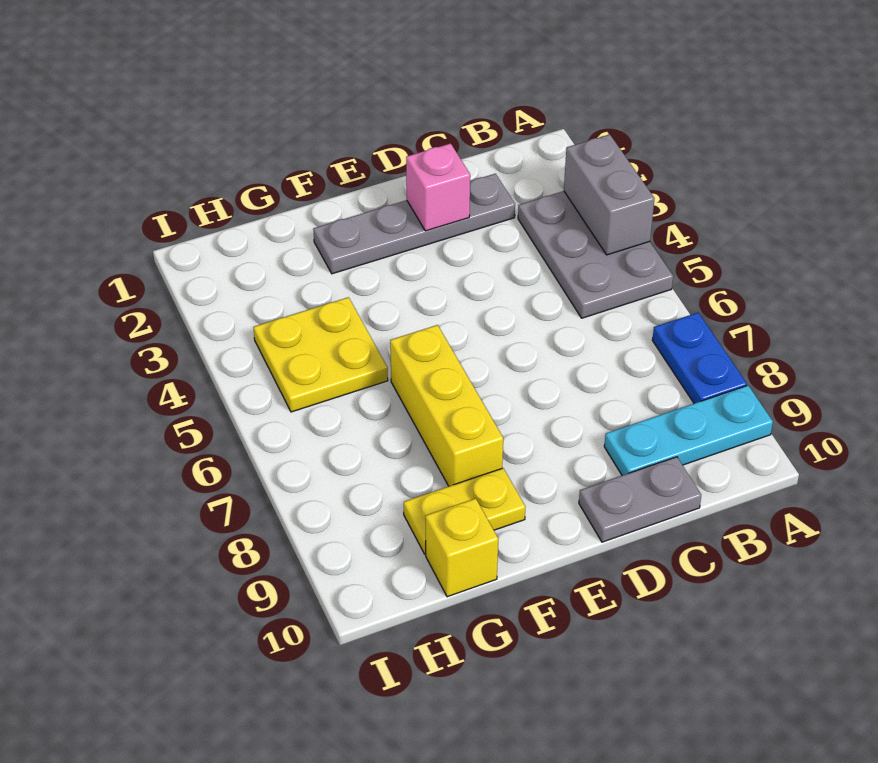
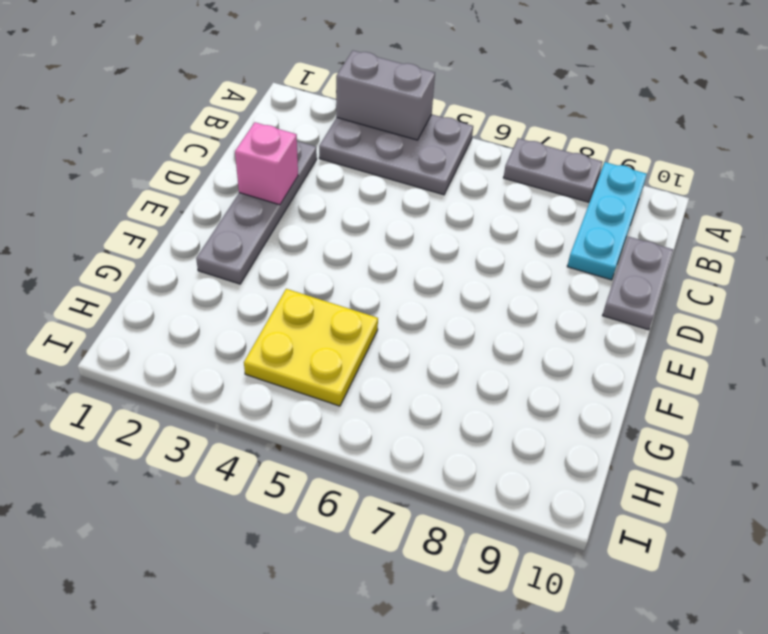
grey plate A7:A8 level 1 -> blue plate A7:A8 level 1
none -> yellow brick F6:F8 level 1
none -> yellow plate F9:G9 level 1

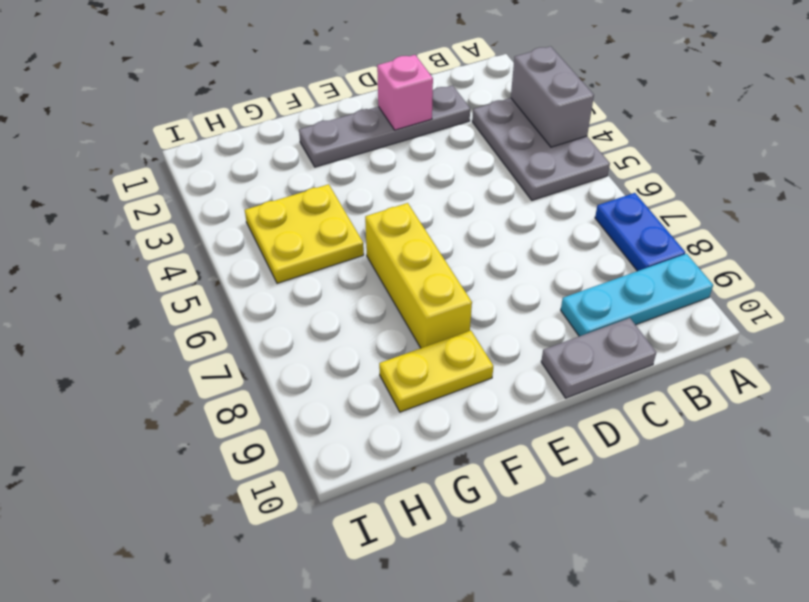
none -> yellow brick G10 level 1

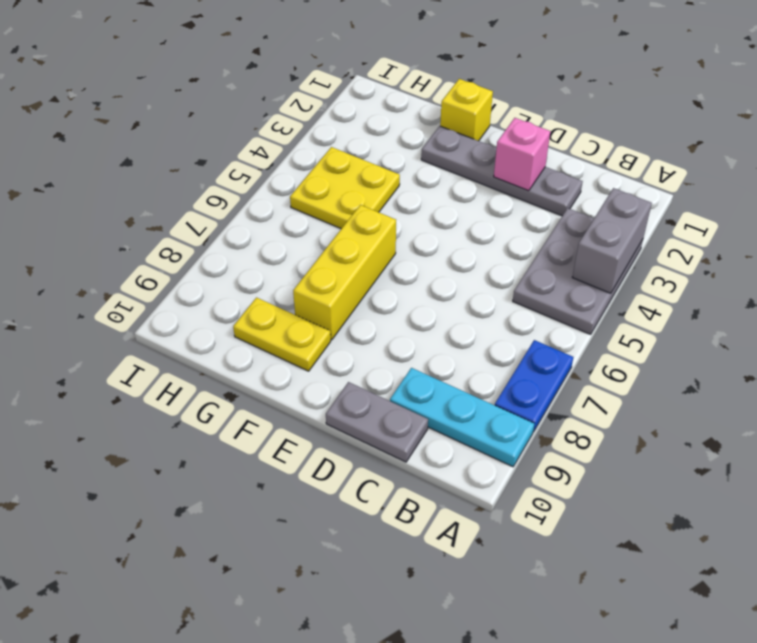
yellow brick F1 level 1 -> yellow brick G10 level 1

